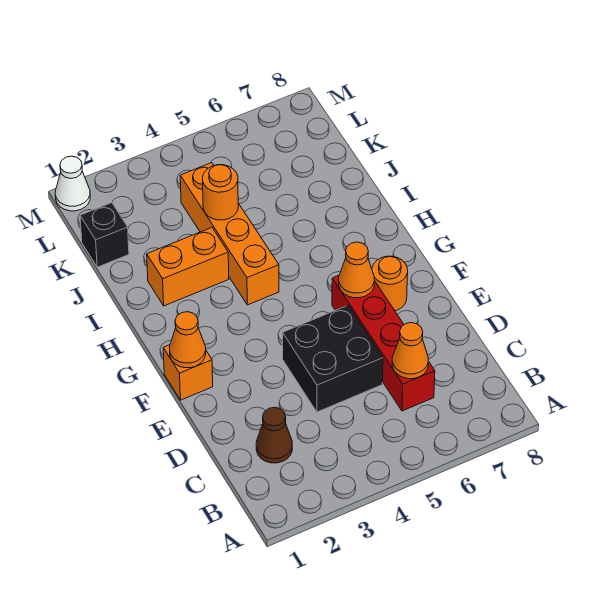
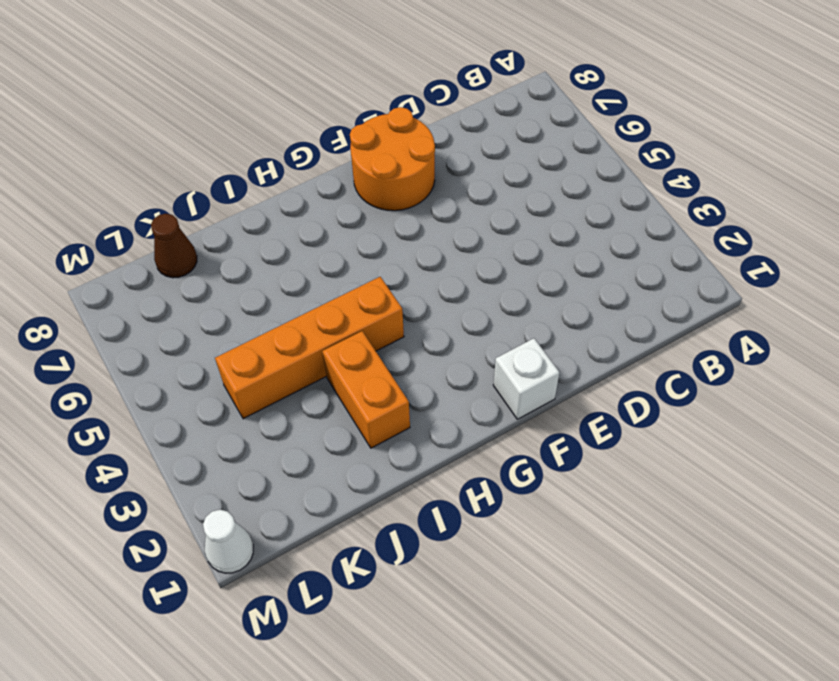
orange round brick E7:F8 level 1 -> orange round brick F7 level 1
white brick F1 level 1 -> orange brick F1 level 1
brown cone K8 level 1 -> brown cone C2 level 1
none -> red brick C6:F6 level 1
none -> black brick D4:E5 level 1
none -> black brick K1 level 1

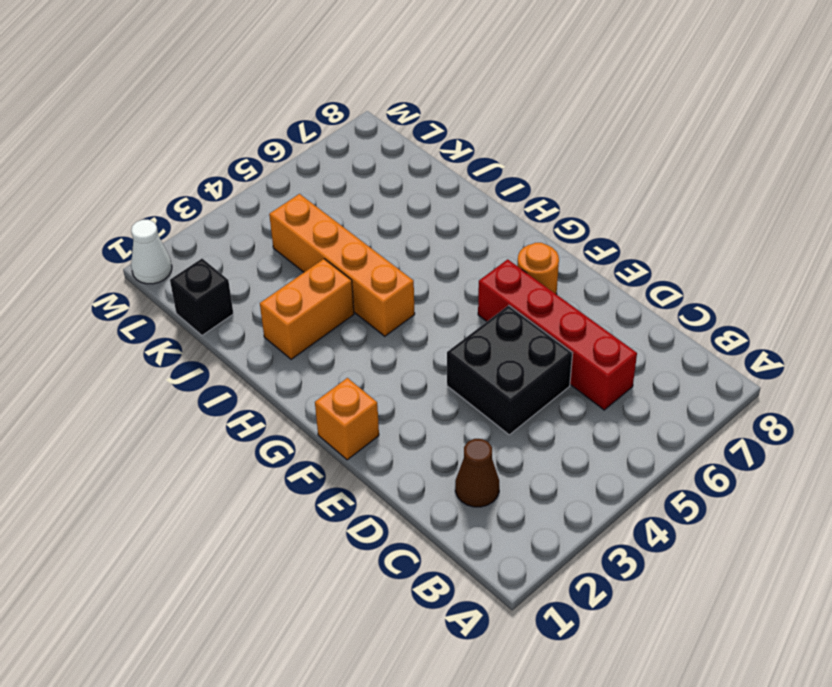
none -> orange cone C6 level 2
none -> orange cone F1 level 2
none -> orange cone F6 level 2

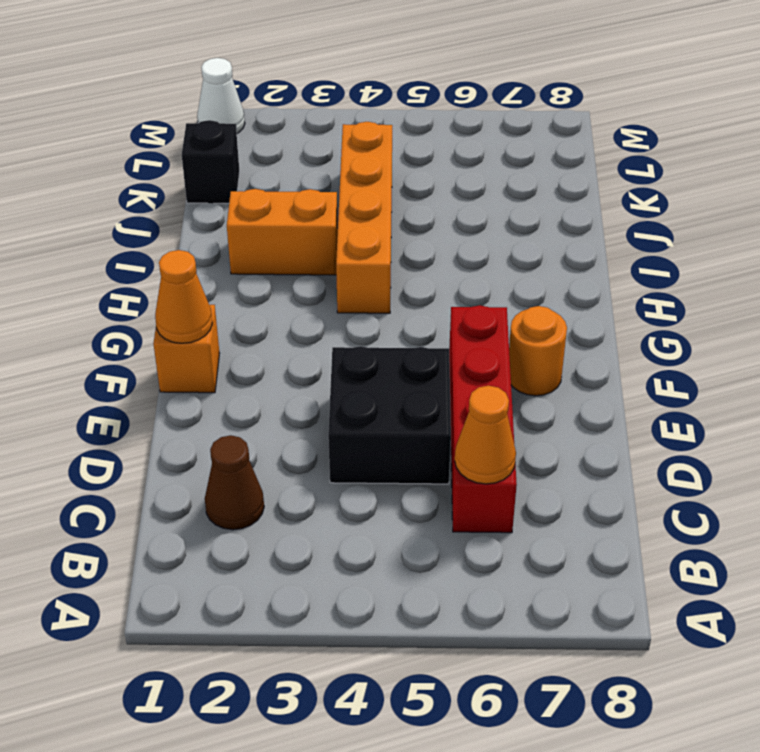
none -> orange cone F6 level 2
none -> orange round brick J4 level 2

